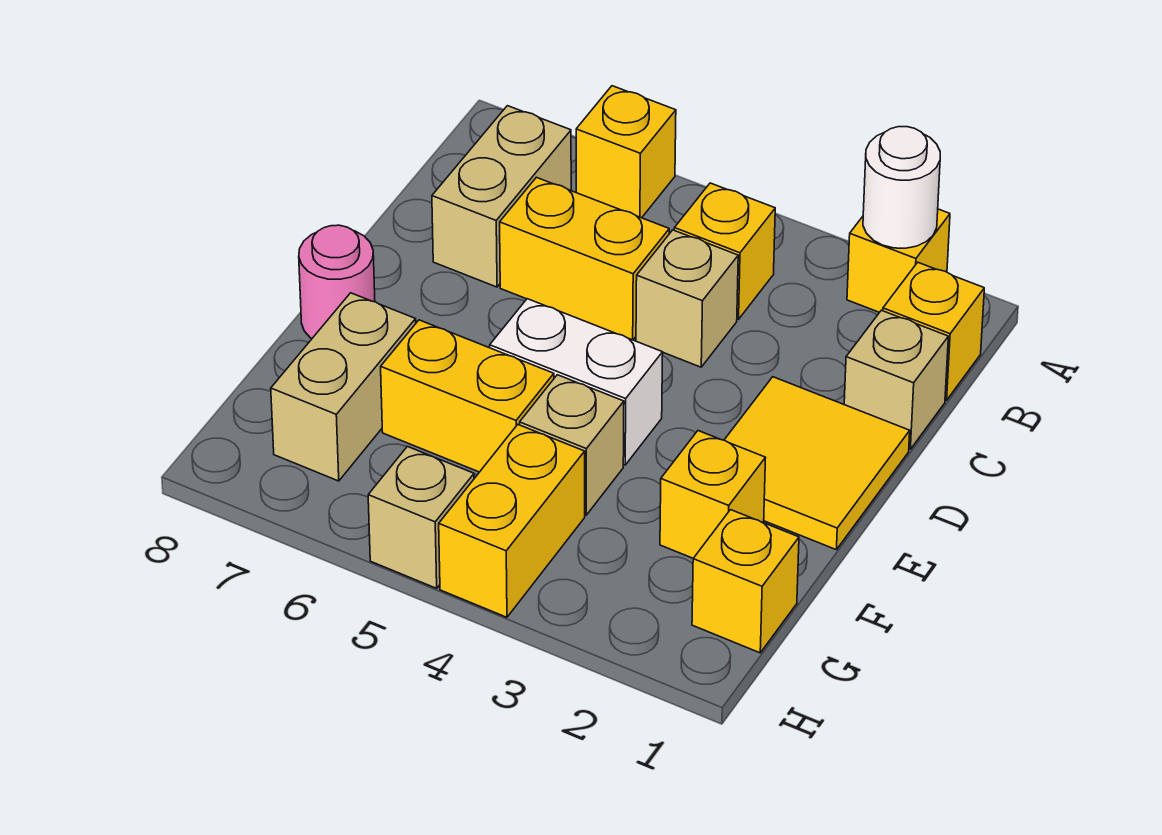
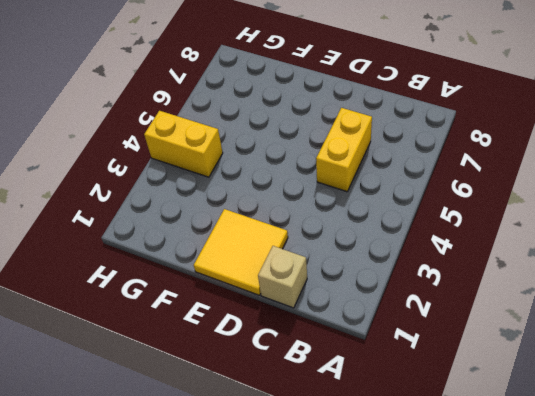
none -> yellow brick A2 level 1
none -> yellow brick A6 level 1
none -> yellow brick B1 level 1

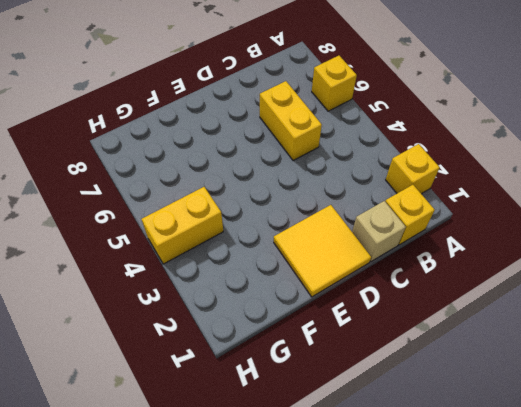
none -> yellow brick B4 level 1
none -> tan brick B7:C7 level 1
none -> tan brick C4 level 1

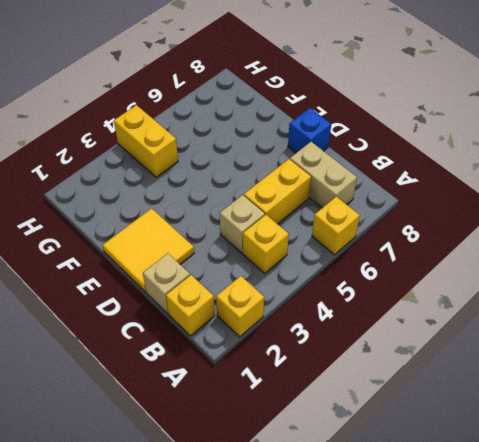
blue brick D8 level 1 -> none
none -> white brick E4:E5 level 1
none -> pink round brick E8 level 1
none -> yellow brick F2 level 1

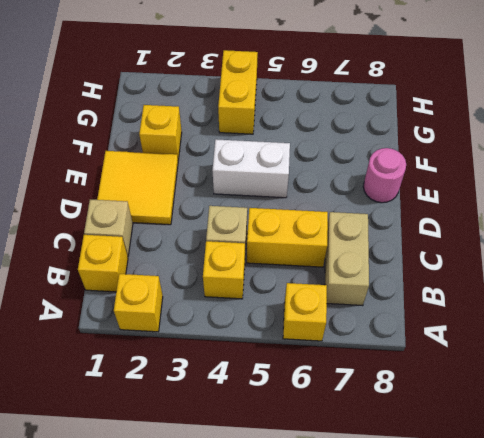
none -> tan brick F4 level 1
none -> yellow brick F5:F6 level 1
none -> tan brick F7:G7 level 1

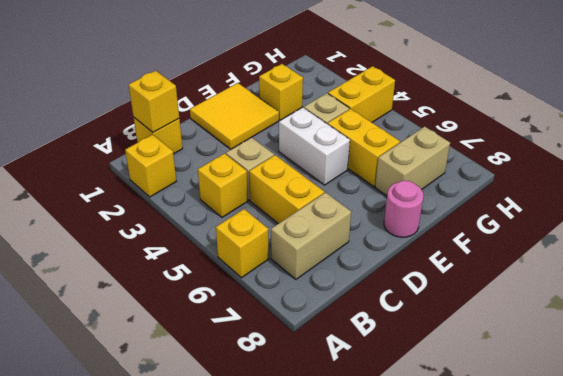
yellow brick B1 level 2 -> yellow brick G1 level 1
none -> tan brick C1 level 1
none -> tan brick H5 level 1
none -> white round brick A2 level 2

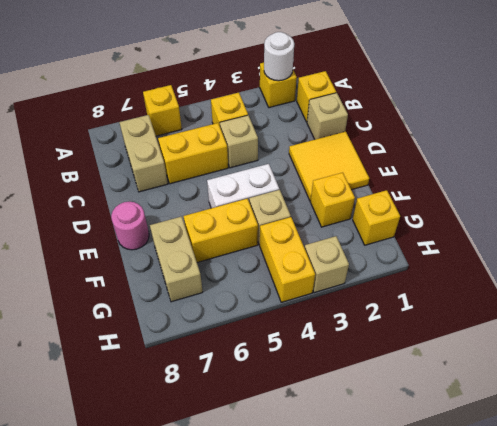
tan brick H3 level 1 -> tan brick H5 level 1

